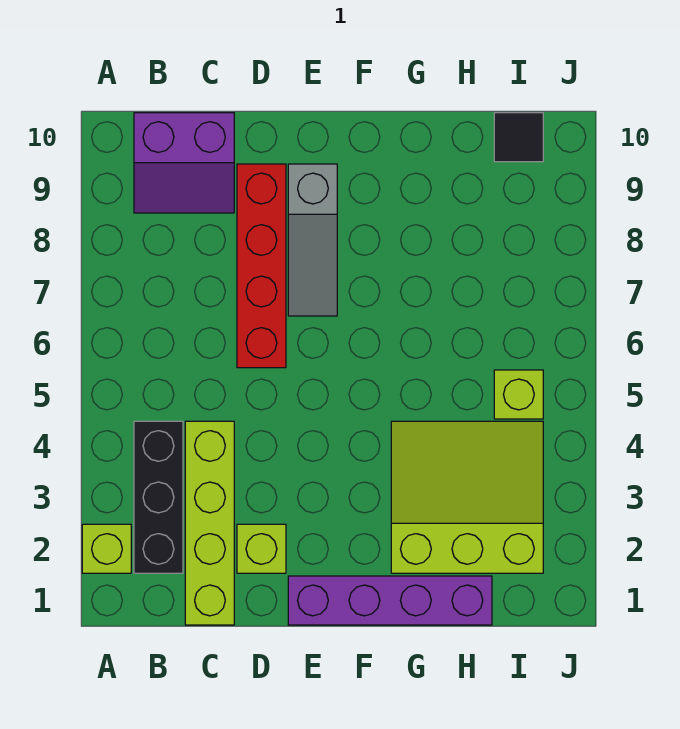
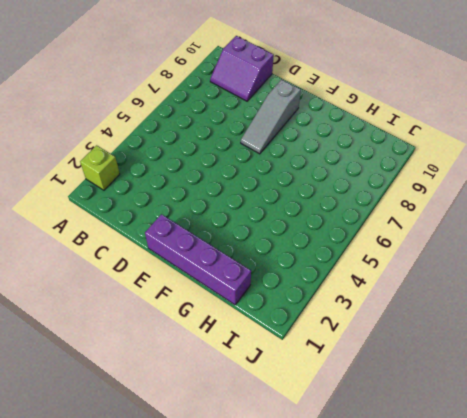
none -> black brick B2:B4 level 1
none -> lime brick C1:C4 level 1

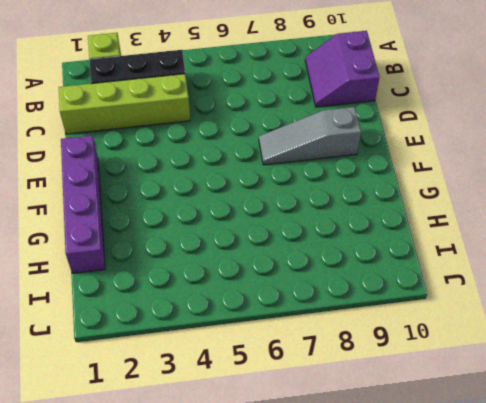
none -> lime brick D2 level 1
none -> red brick D6:D9 level 1

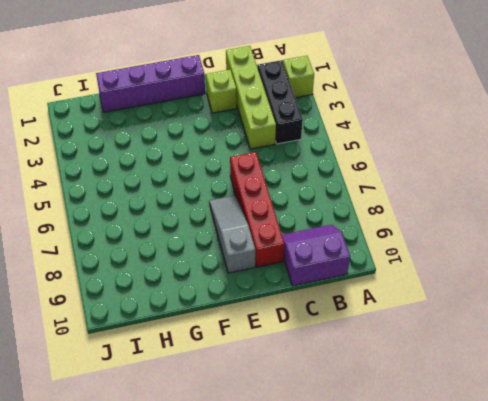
none -> lime slope G2:I4 level 1 top 2
none -> lime brick I5 level 1

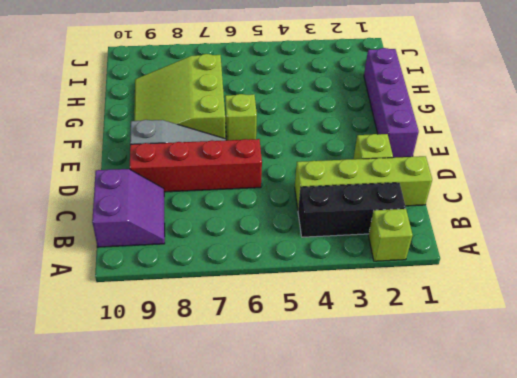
lime brick F6 level 1 -> lime brick I5 level 1
lime slope F7:H9 level 1 top 7 -> lime slope G2:I4 level 1 top 2
none -> black tile I10 level 1

